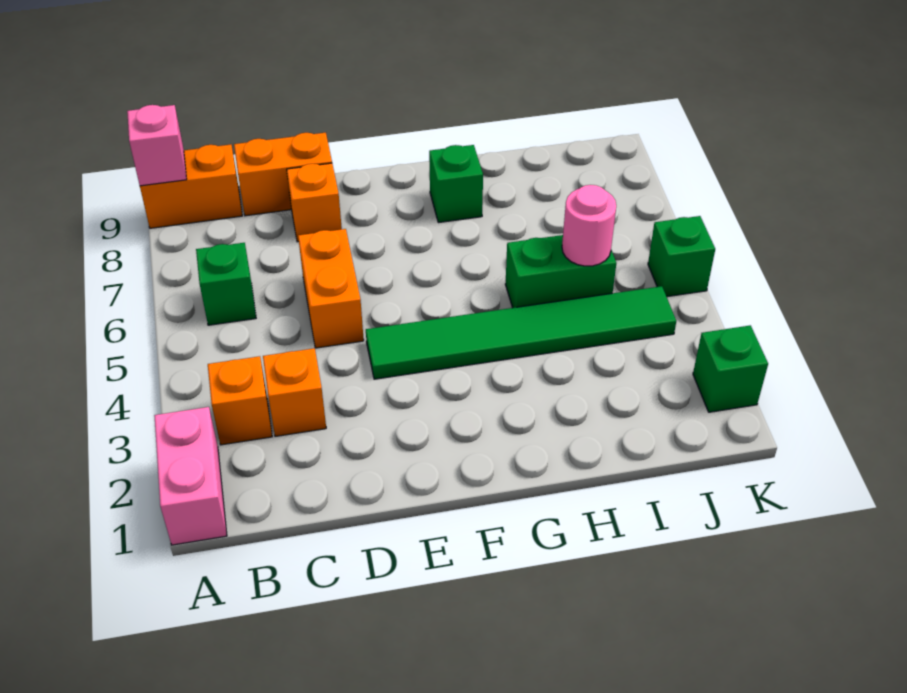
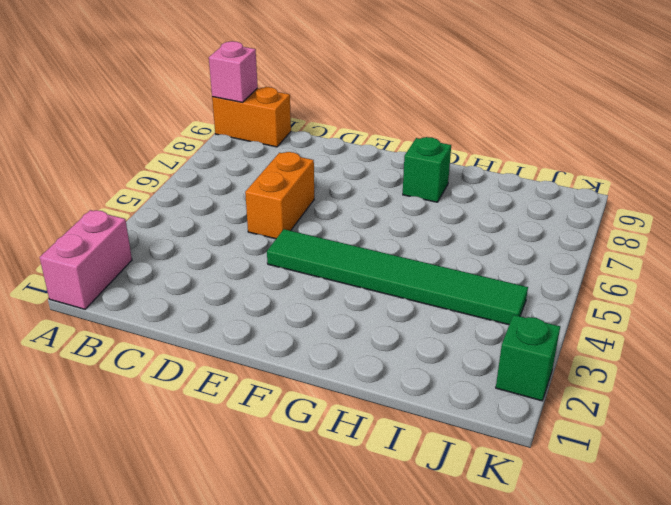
none -> orange brick B3 level 1
none -> green brick B6 level 1
none -> orange brick C3 level 1

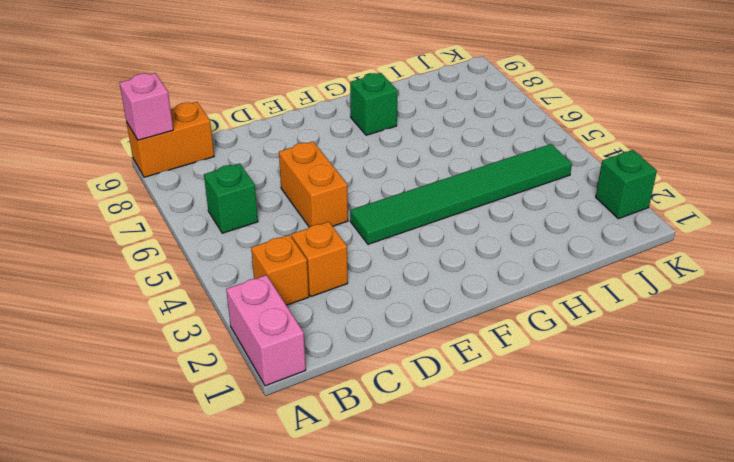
none -> orange brick C9:D9 level 1
none -> orange brick D8 level 1
none -> green brick H5:I5 level 1

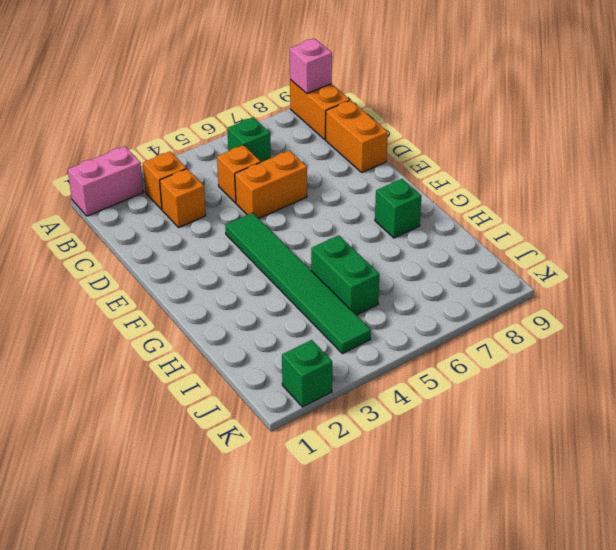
orange brick C5 level 1 -> orange brick D8 level 1
none -> green brick K5 level 1
none -> pink round brick I5 level 2

